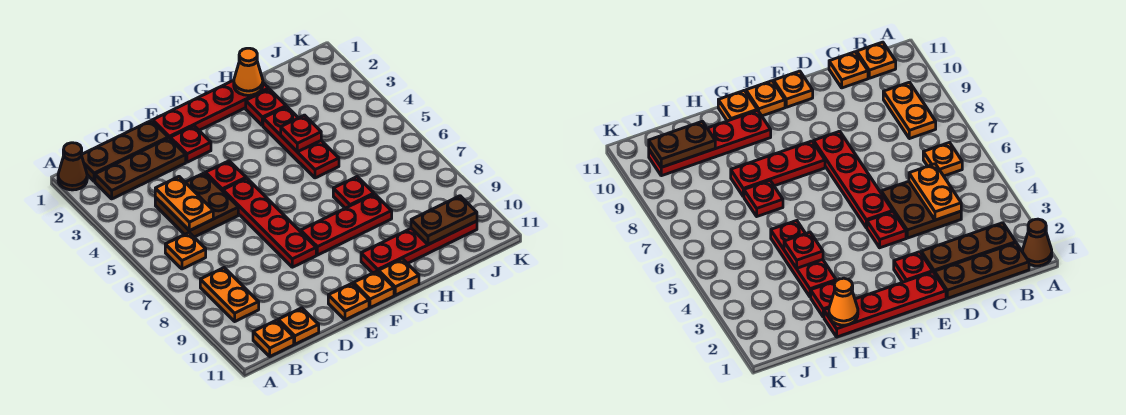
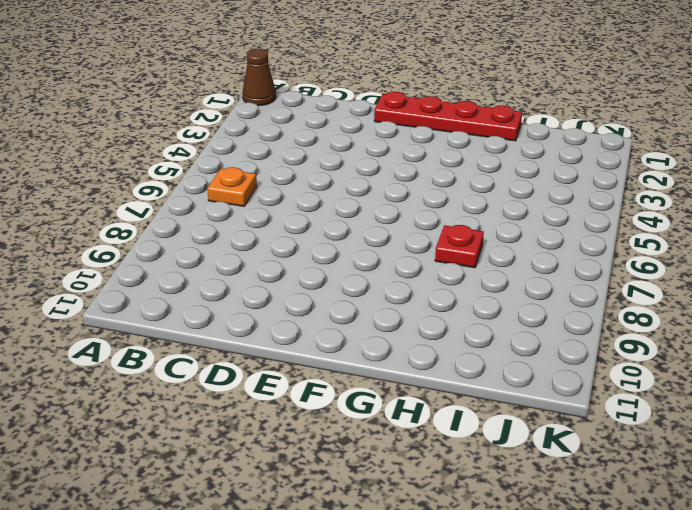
none -> brown plate B1:D1 level 1
none -> brown plate B2:D2 level 1
none -> orange plate B8:B9 level 1

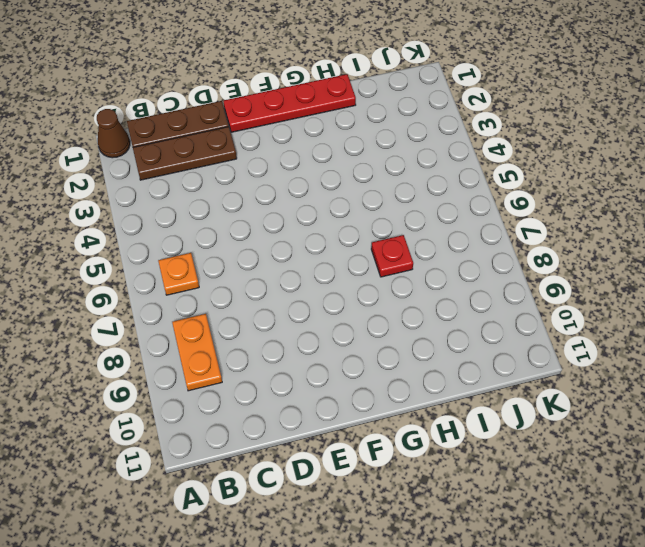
none -> orange plate B11 level 1
none -> brown plate C4:D5 level 1
none -> orange plate C11 level 1

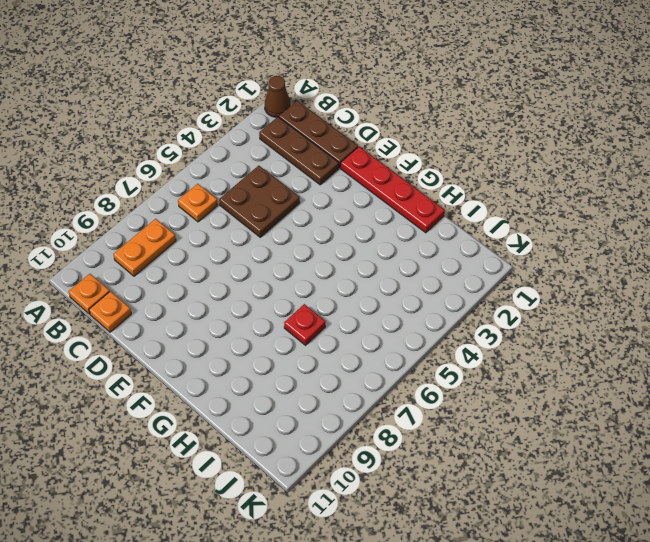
none -> red plate E2 level 1
none -> red plate E4 level 1
none -> red plate E5:E8 level 1

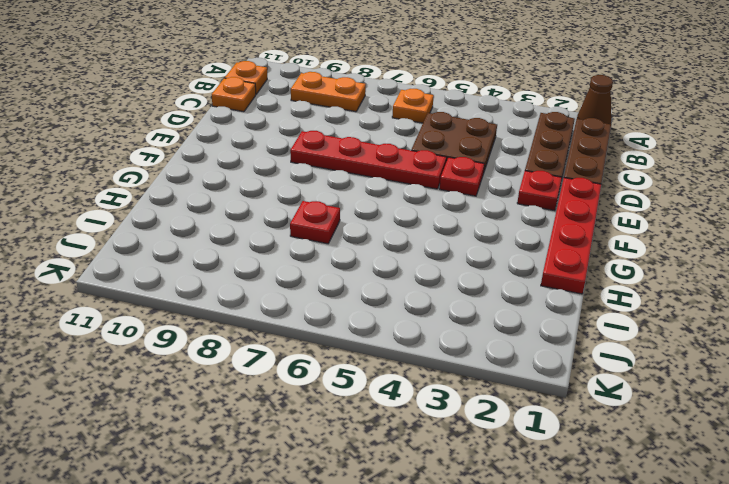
none -> orange plate E11 level 1
none -> red plate F8:H8 level 1
none -> orange plate F11 level 1

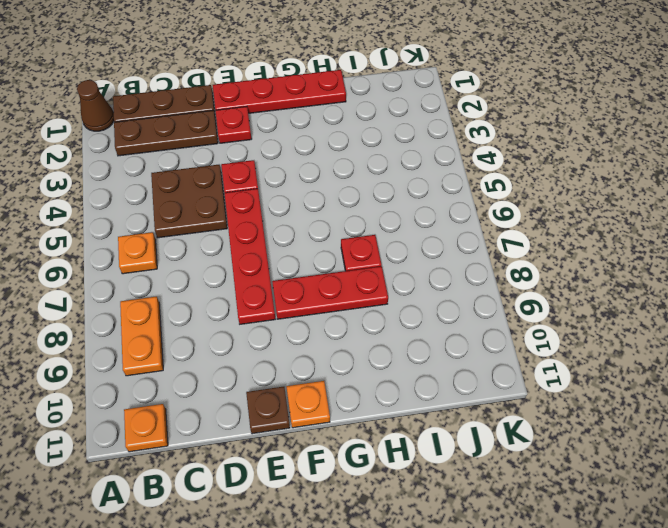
brown plate E11 level 1 -> orange plate E11 level 1
none -> orange plate C11 level 1
none -> red plate G10:J10 level 1
none -> orange plate G11 level 1

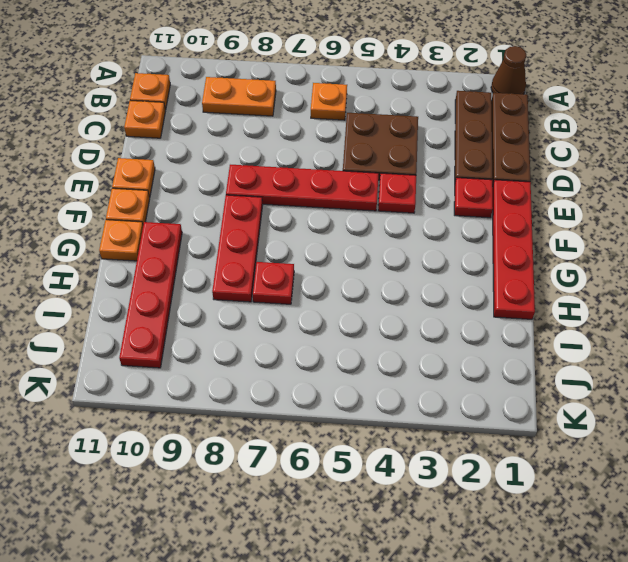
none -> red plate H2 level 1
none -> red plate H3:H5 level 1
none -> orange plate C4:C5 level 2

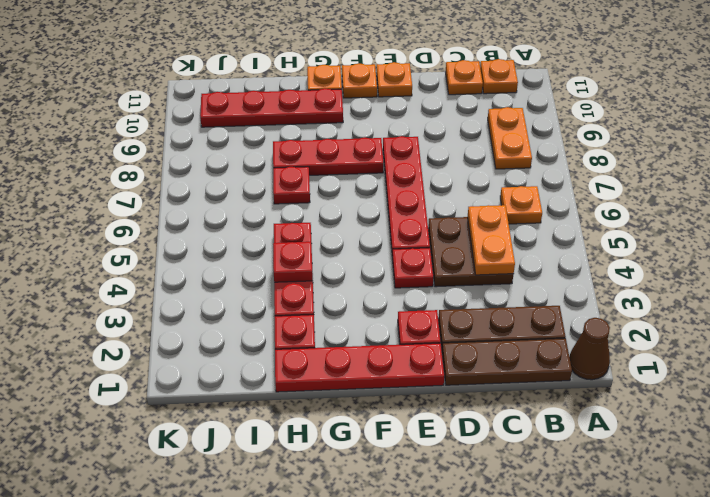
none -> orange cone H1 level 2
none -> brown plate I10:J10 level 2

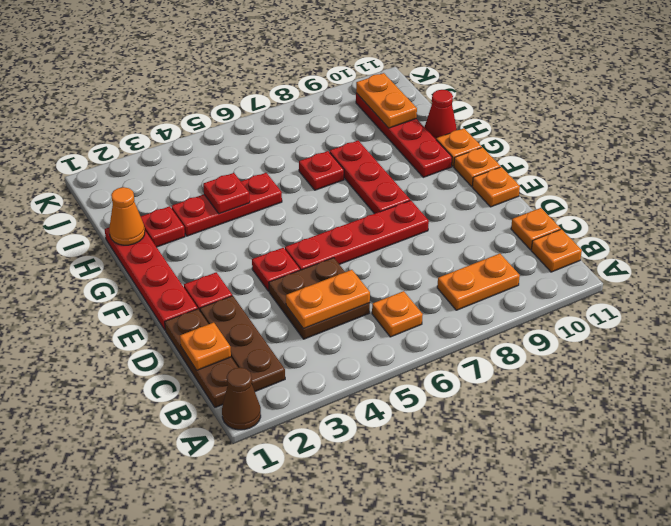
orange plate C1 level 2 -> none
red cone H11 level 1 -> none
orange plate I10:J10 level 2 -> brown plate I10:J10 level 2

